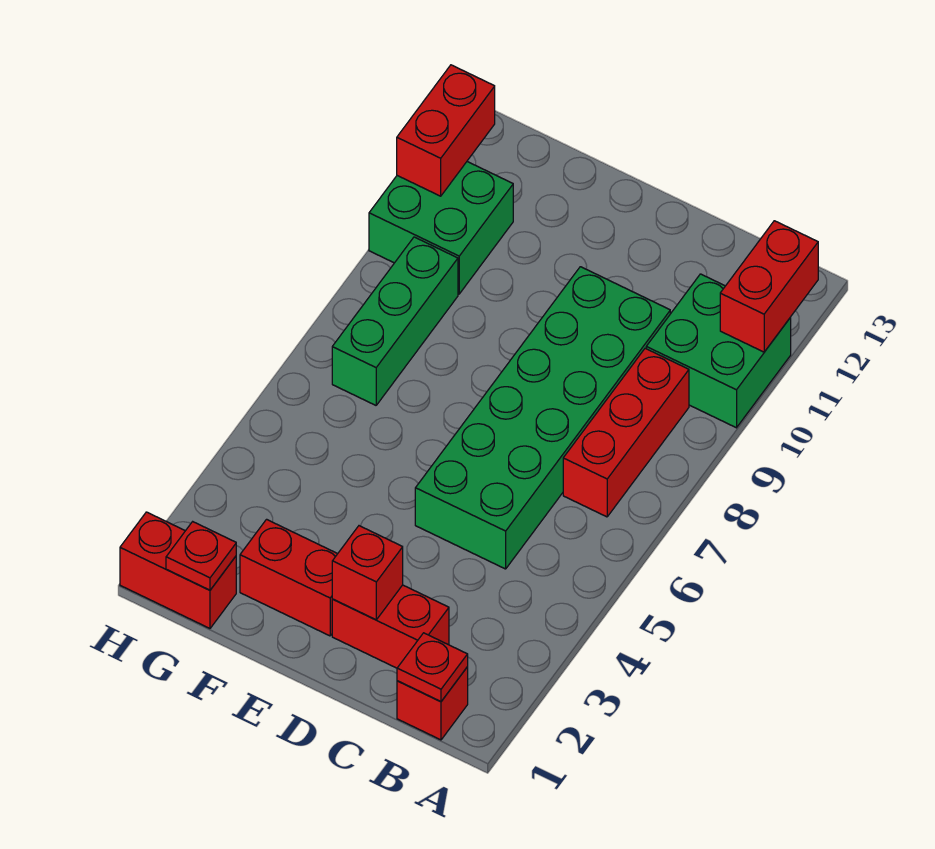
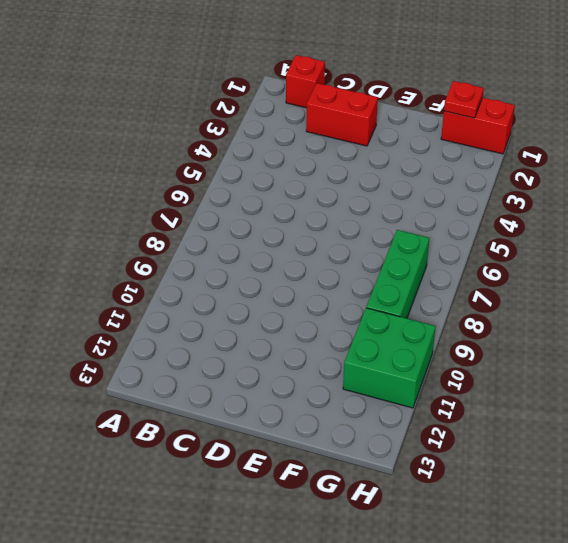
none -> green brick A10:B11 level 1
none -> red brick B7:B9 level 1
none -> green brick C5:D10 level 1

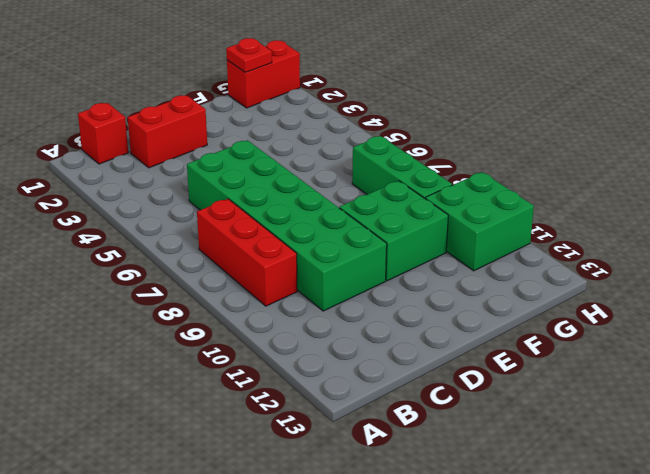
green brick E9:F10 level 1 -> green brick A10:B11 level 1
none -> red brick E2:F2 level 1
none -> red brick A11:A12 level 2
none -> red plate B1 level 2

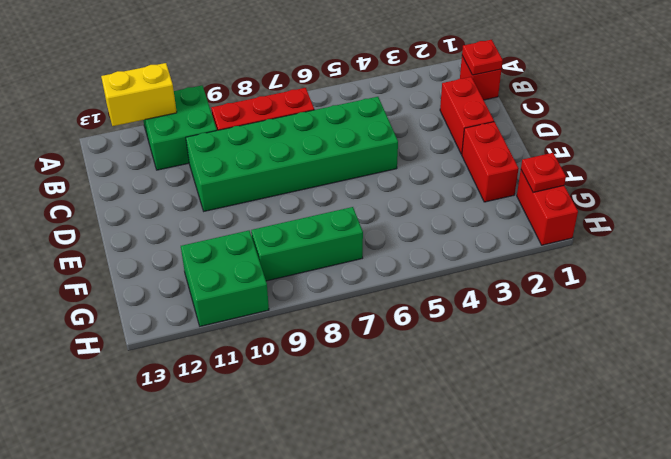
yellow brick A11:A12 level 2 -> red brick A11:A12 level 2
none -> red brick D2 level 2
none -> red brick H11:H12 level 2

